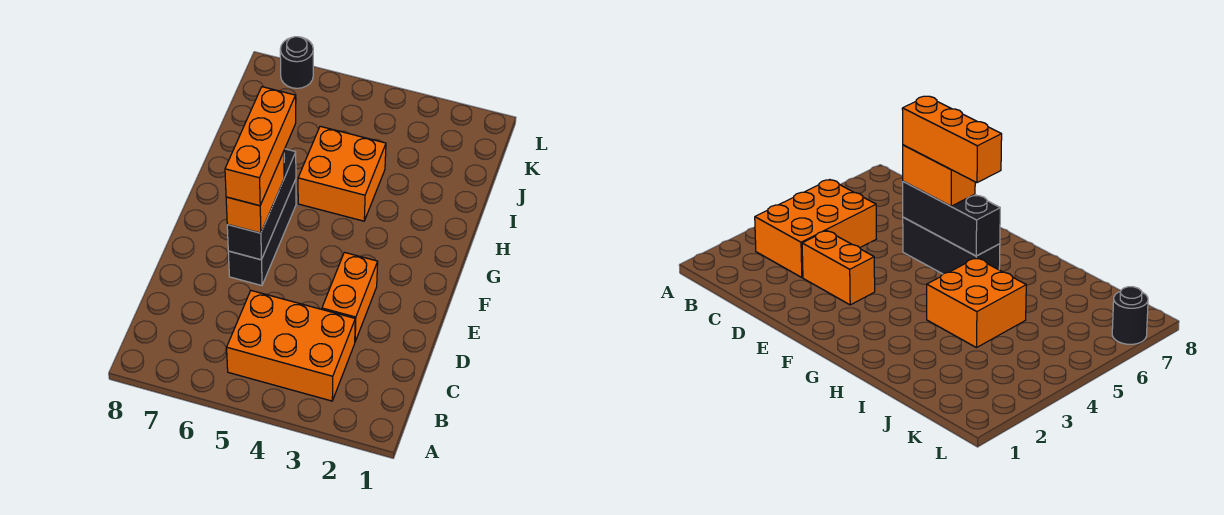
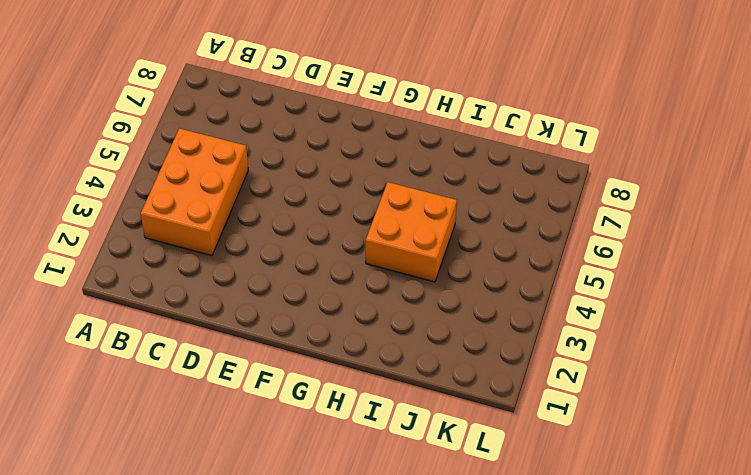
none -> orange brick D3:E3 level 1
none -> black brick E6:G6 level 1

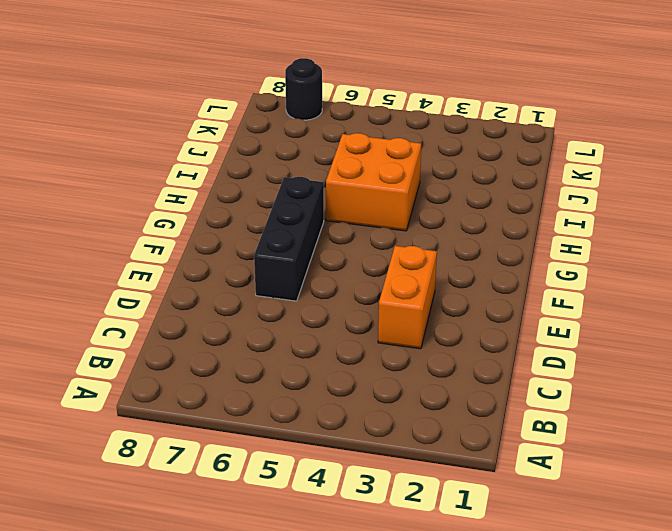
none -> orange brick B3:C5 level 1
none -> black brick E6:G6 level 2

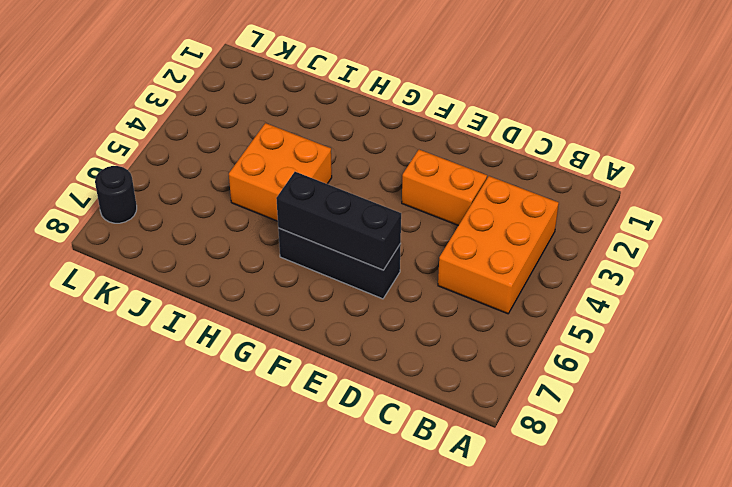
none -> orange brick E6:F6 level 3
none -> orange brick E6:G6 level 4

